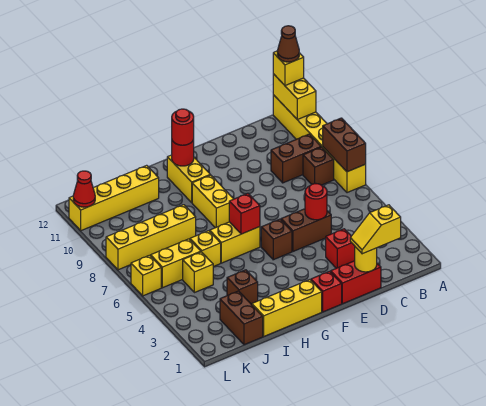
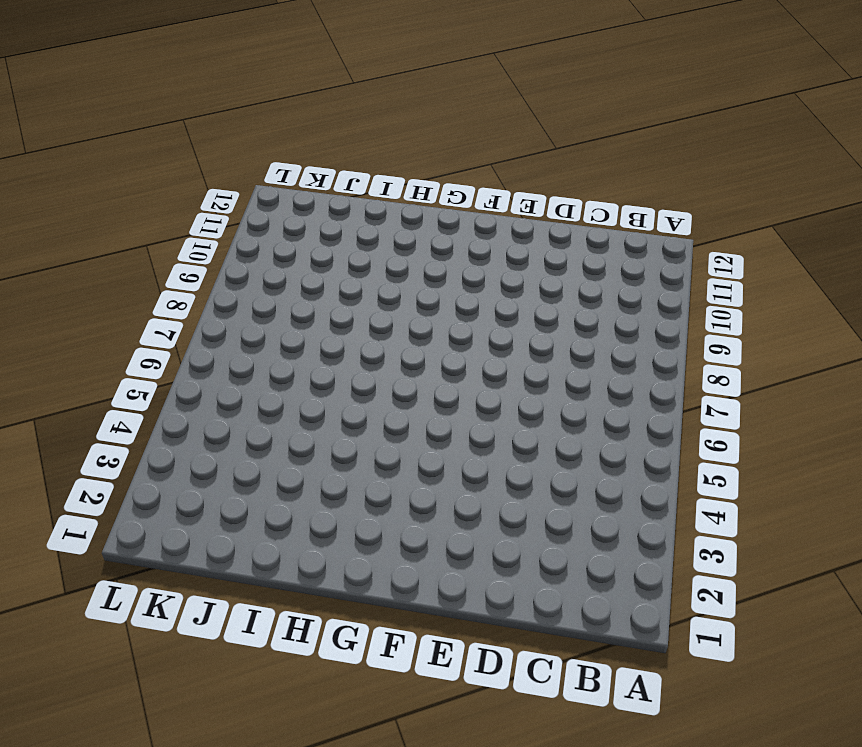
none -> yellow brick A7:A12 level 1
none -> brown brick B8 level 1
none -> brown brick B9:C9 level 1
none -> red brick D1:E1 level 1

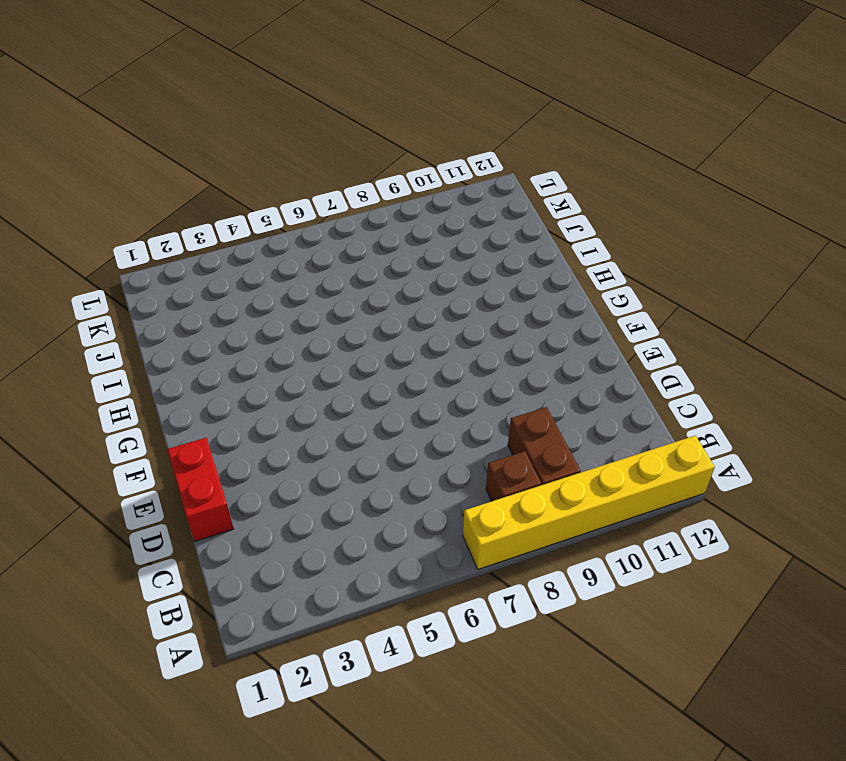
none -> red brick D3 level 1
none -> brown brick D5:E5 level 1
none -> red brick F1 level 1
none -> brown brick F5 level 1

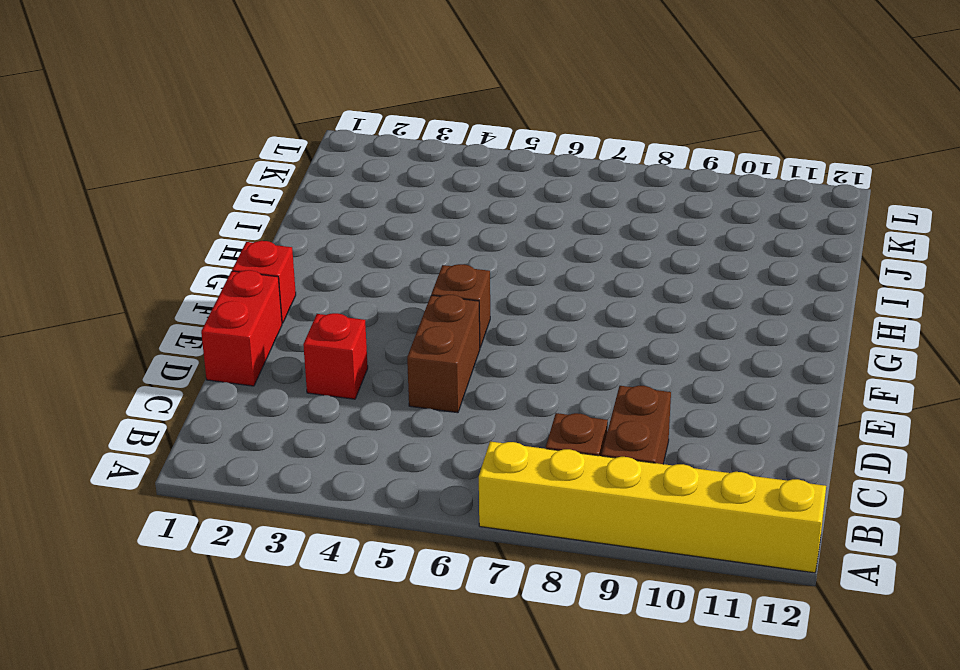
none -> yellow brick G1:I1 level 1
none -> yellow brick G6:H6 level 1
none -> yellow brick G8:G9 level 1
none -> yellow brick G10:G11 level 1

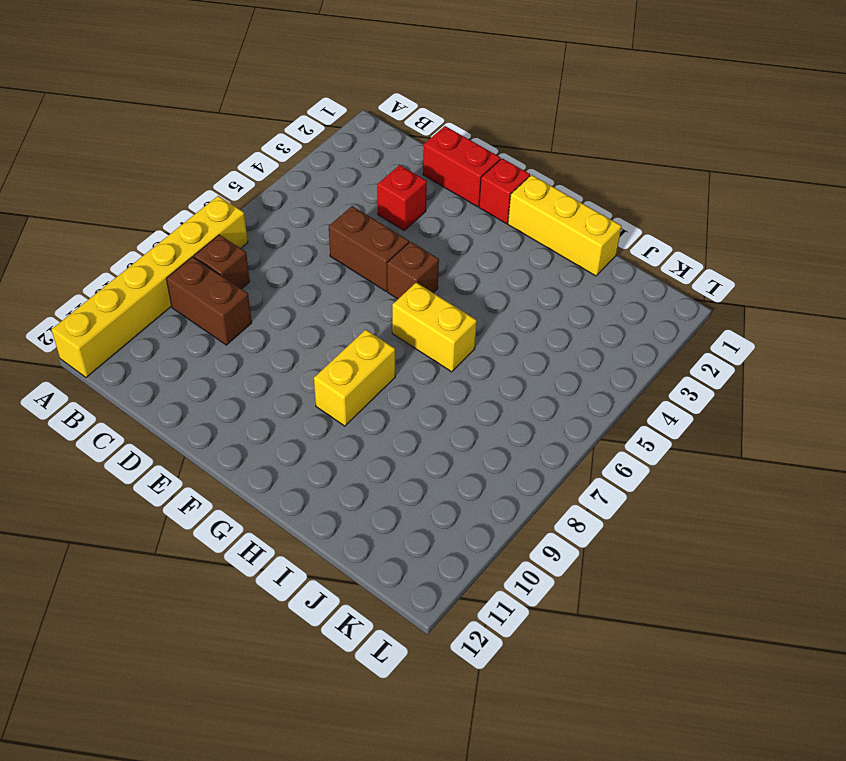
none -> yellow brick G10:G11 level 1
none -> brown brick I3 level 1
none -> yellow brick I6 level 1
none -> yellow brick I8:L8 level 1

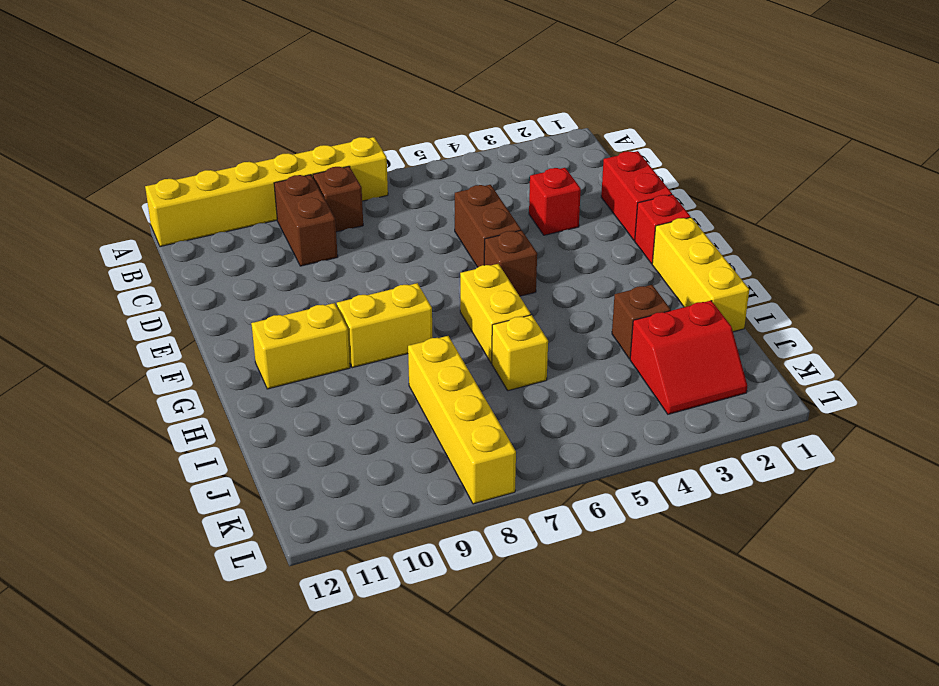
red slope J2:K3 level 1 top J -> brown brick J1:J2 level 1
none -> yellow brick I11:L11 level 1
none -> yellow brick J5 level 1
none -> yellow brick J6:K6 level 1
none -> yellow brick L6 level 1

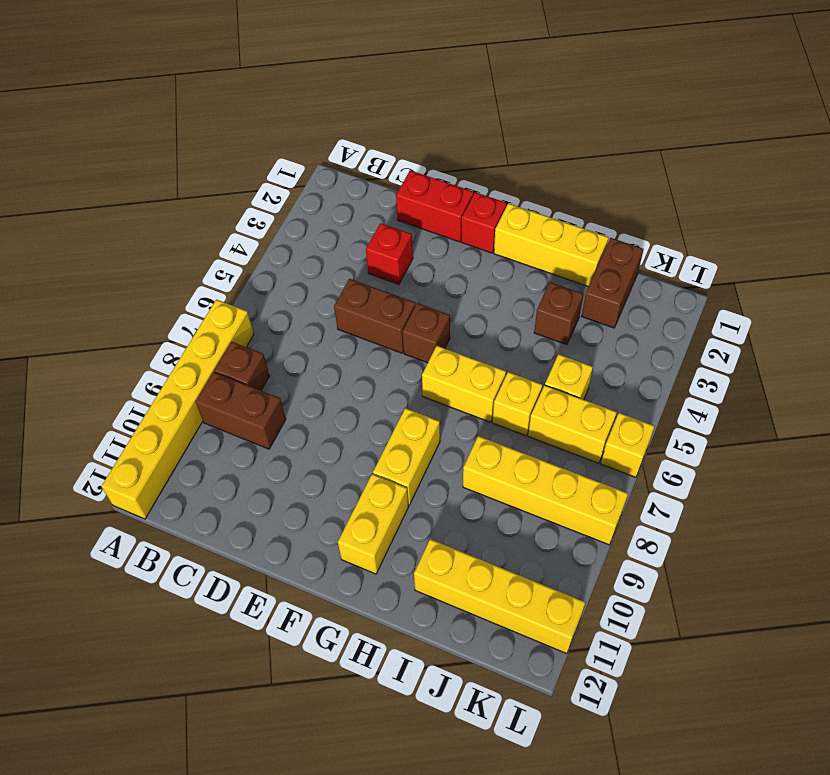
none -> brown brick A7:A8 level 2
none -> yellow brick A11:A12 level 2
none -> yellow round brick D1 level 2
none -> red round brick D5 level 2

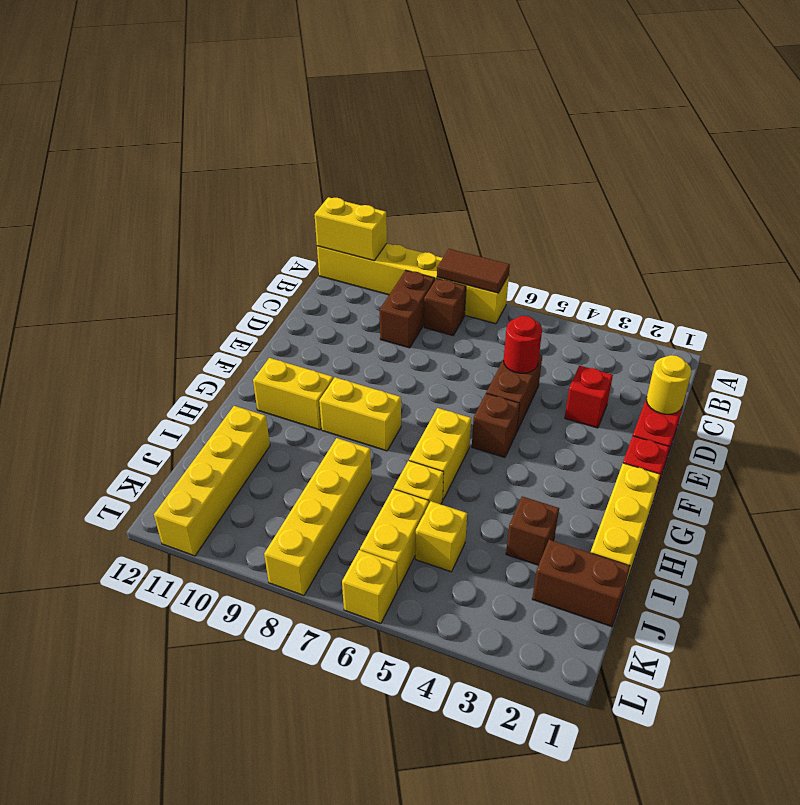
brown tile A7:A8 level 2 -> brown brick A7:A8 level 2
none -> red brick G6 level 2
none -> red round brick G11 level 2
none -> red cone L11 level 2
none -> yellow brick A12 level 3

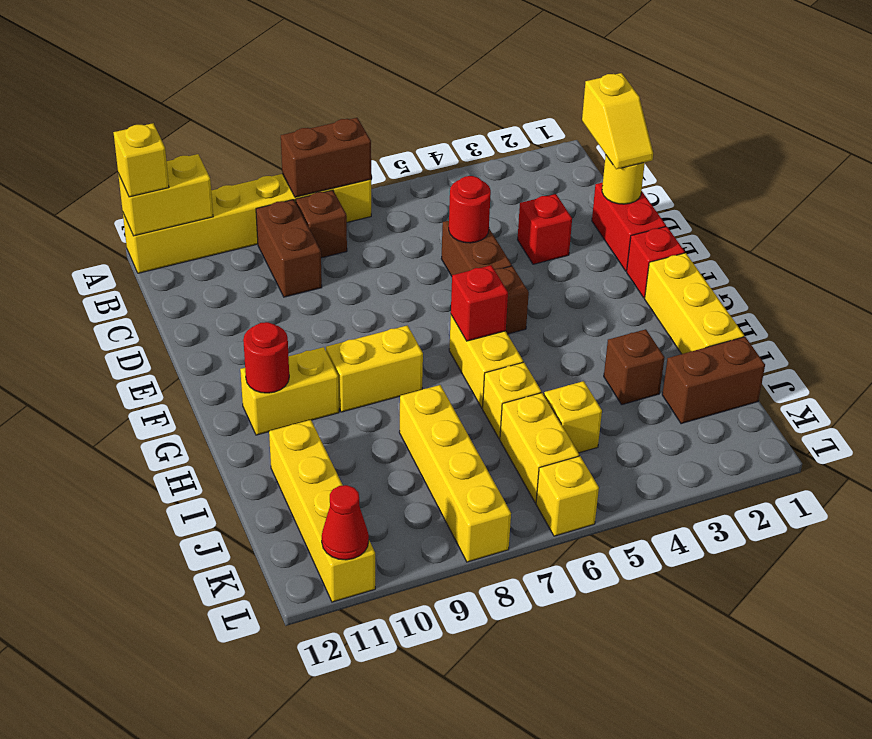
none -> red round brick G11 level 3
none -> brown cone A12 level 4

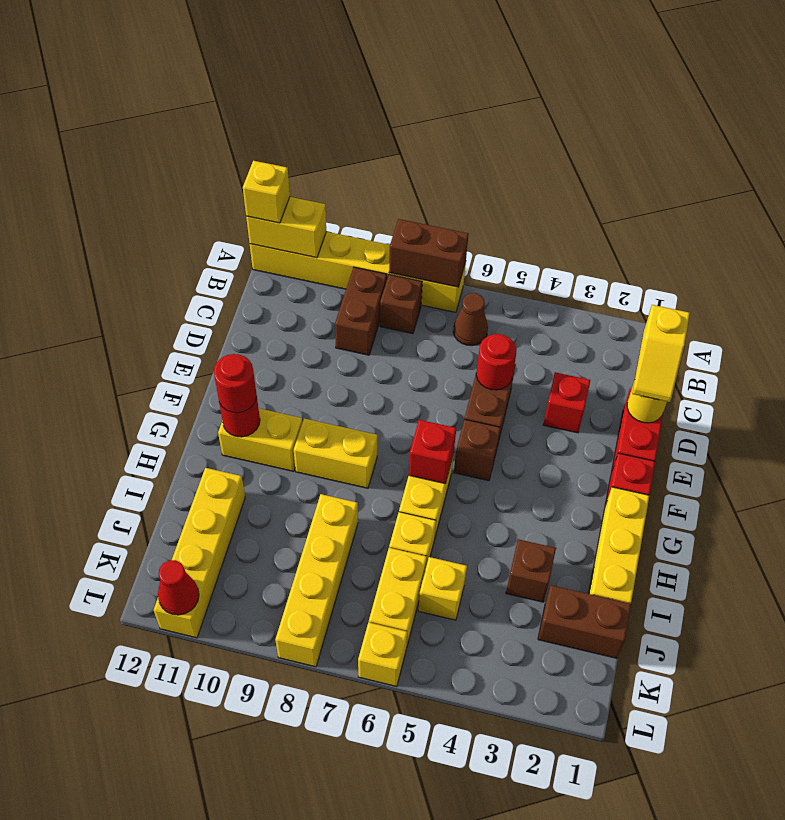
brown cone B6 level 1 -> brown cone A12 level 4

